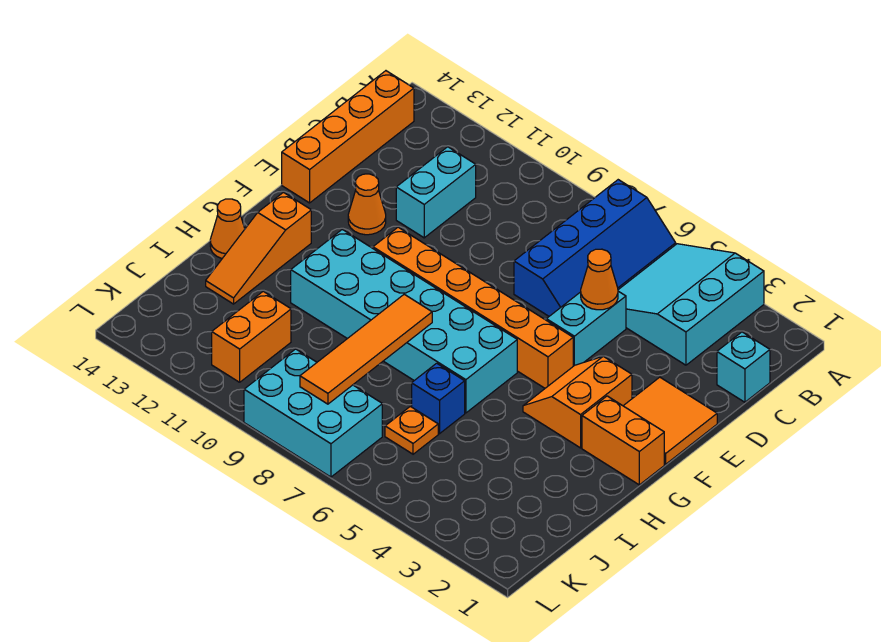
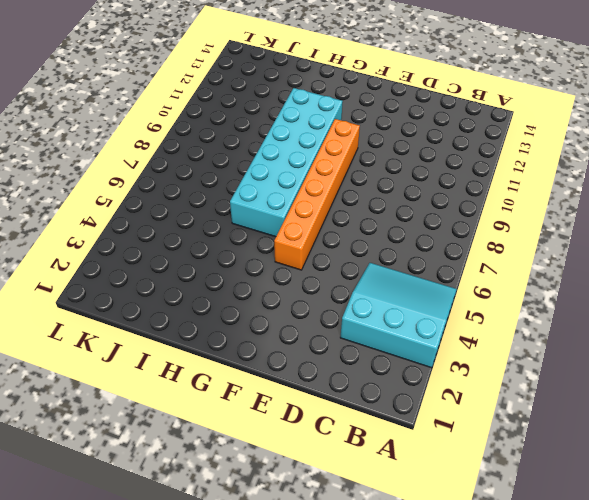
none -> blue slope A6:D7 level 1 top 7
none -> orange brick B14:E14 level 1
none -> cyan brick C1 level 1

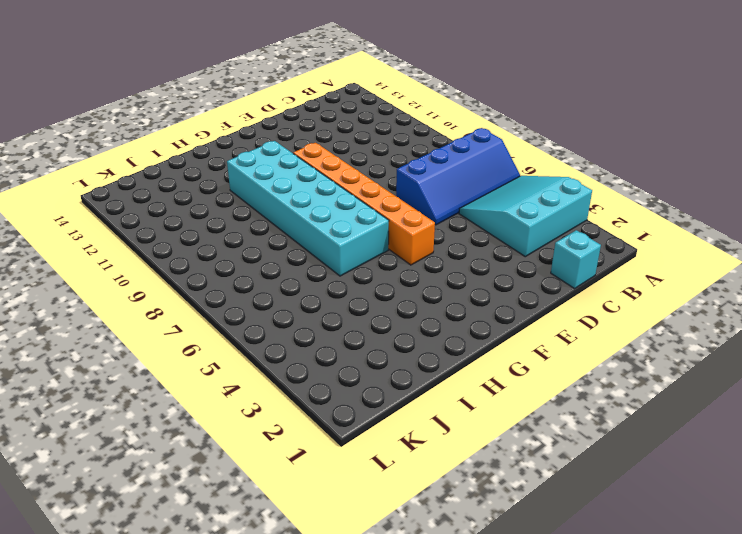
none -> orange brick B14:E14 level 1
none -> cyan brick C11:D11 level 1
none -> cyan brick D5:E5 level 1

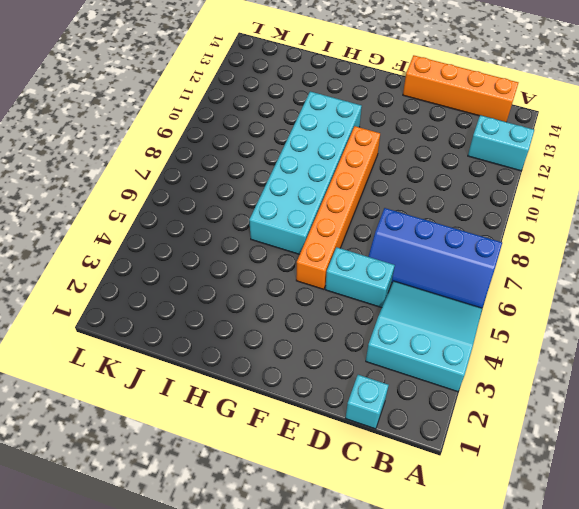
cyan brick A12:B12 level 1 -> cyan brick C11:D11 level 1
none -> orange tile E1:F2 level 1
none -> orange cone E12 level 1
none -> orange slope F3:G4 level 1 top 3

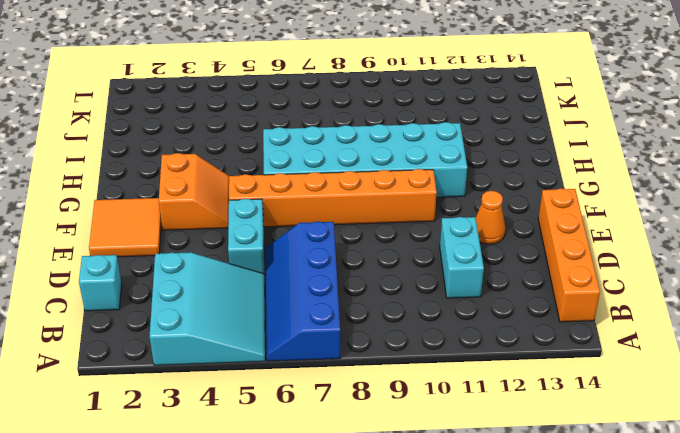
none -> orange brick G1:G2 level 1
none -> orange slope G13:I13 level 1 top G
none -> orange cone H14 level 1

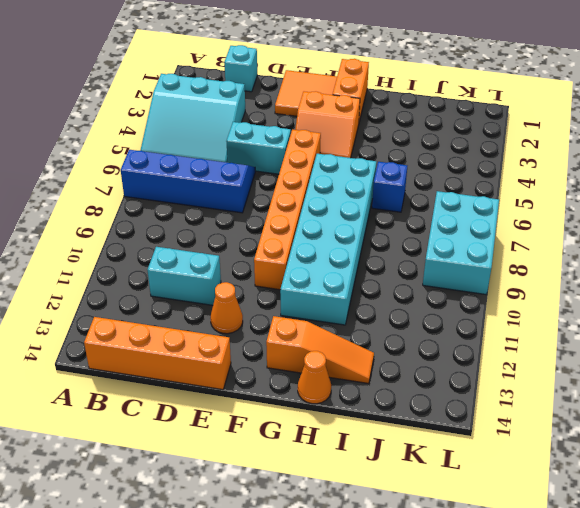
none -> orange plate J6 level 1
none -> orange brick J11:K11 level 1
none -> orange cone D5 level 2

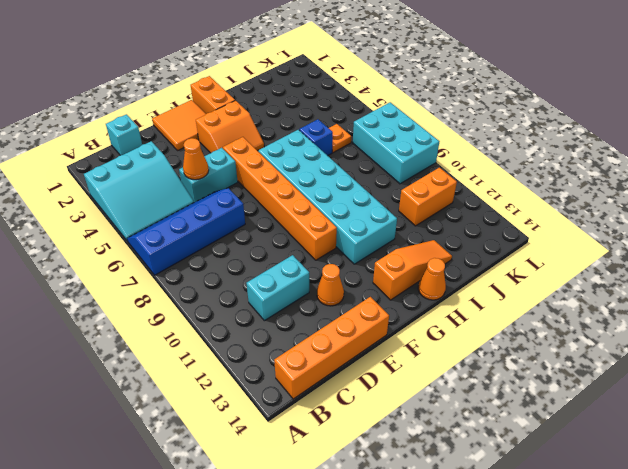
none -> orange tile H8:K8 level 2

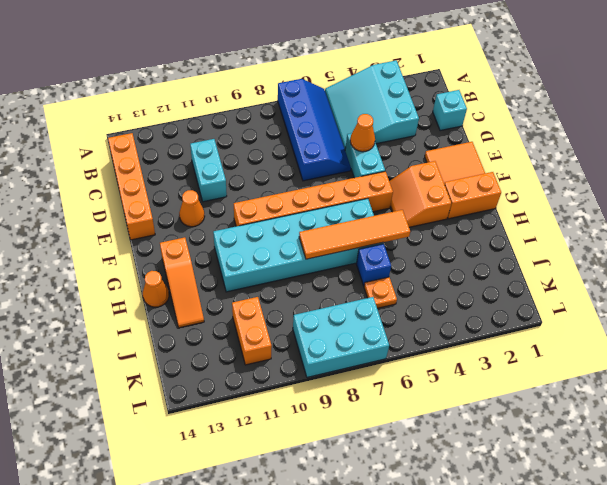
orange tile H5:H8 level 2 -> orange tile H8:K8 level 2

